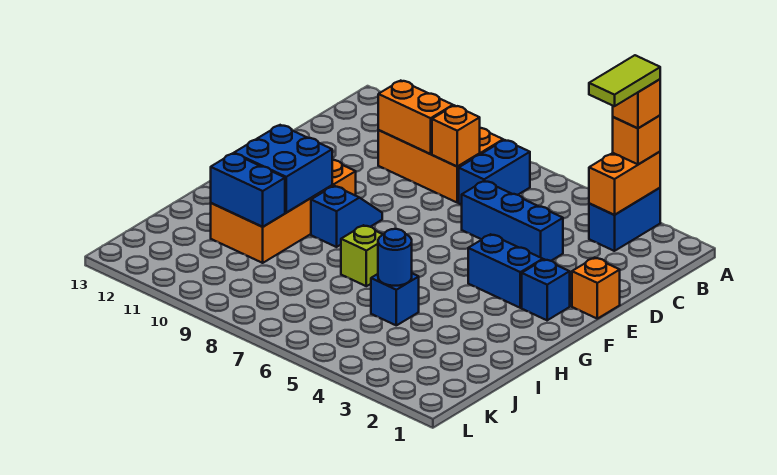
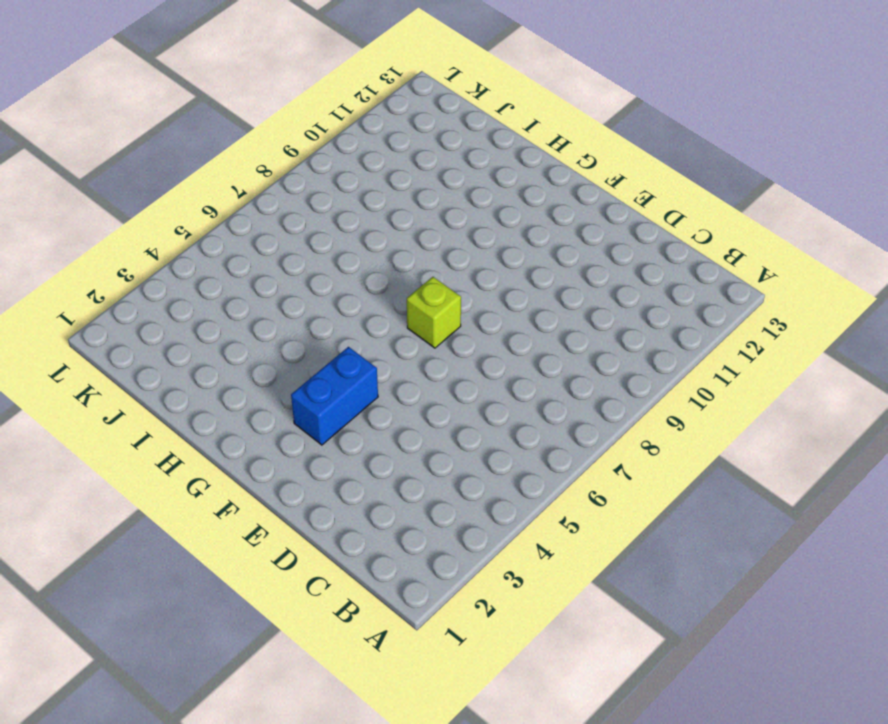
lime brick F7 level 1 -> lime brick H7 level 1
none -> blue brick A3:B3 level 1
none -> blue brick B7:C7 level 1
none -> orange brick B8:C10 level 1

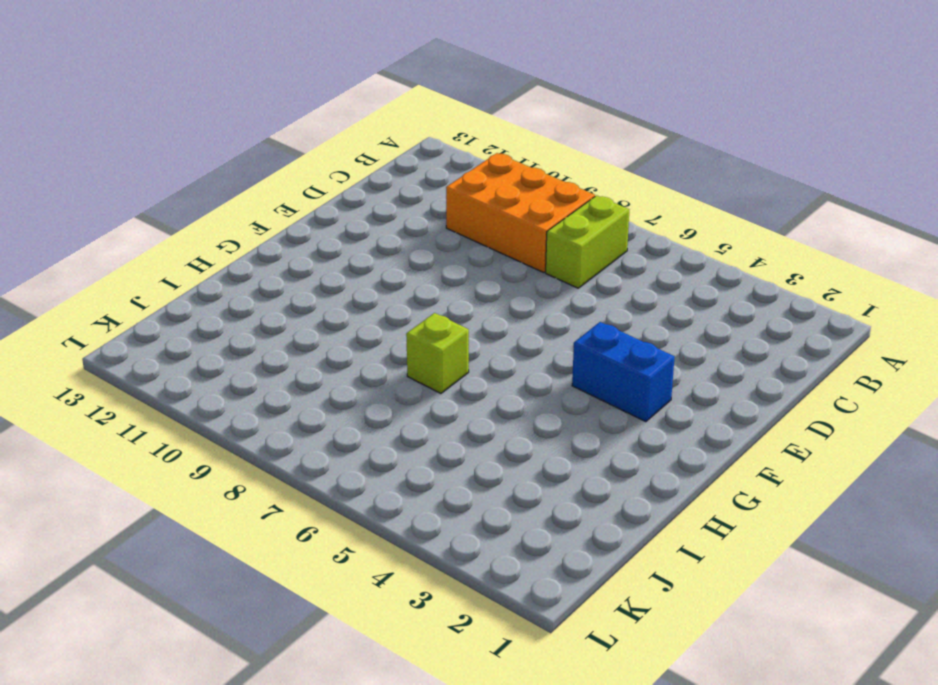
lime brick B7:C7 level 1 -> blue brick B7:C7 level 1
none -> blue brick A3:B3 level 1
none -> blue brick D4:D6 level 1
none -> orange brick E1 level 1

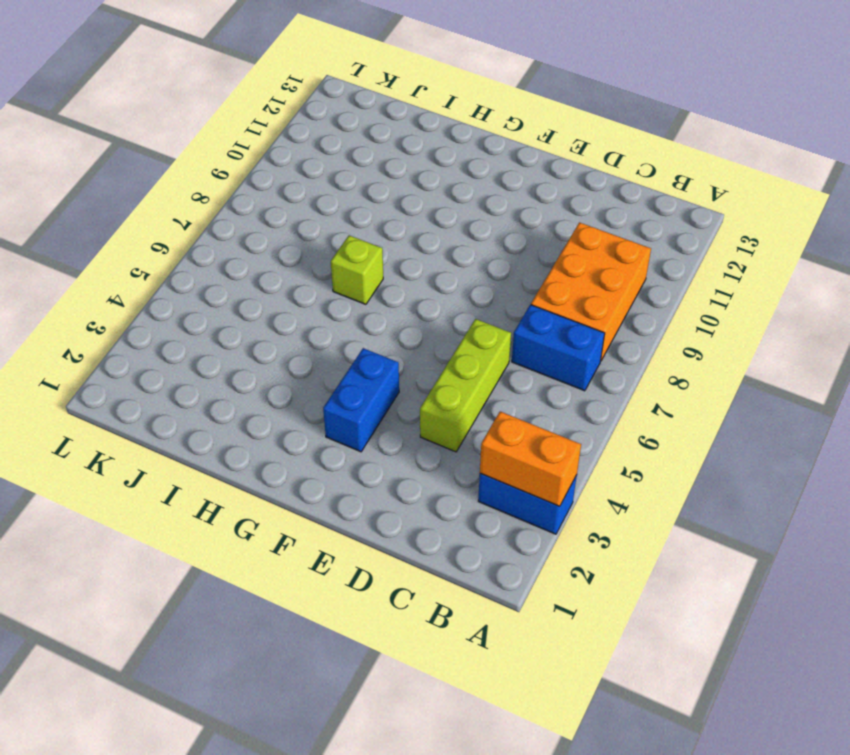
lime brick D4:D6 level 1 -> blue brick D4:D6 level 1
none -> orange brick E1 level 1
none -> blue brick F2 level 1
none -> blue slope F9:G9 level 1 top G

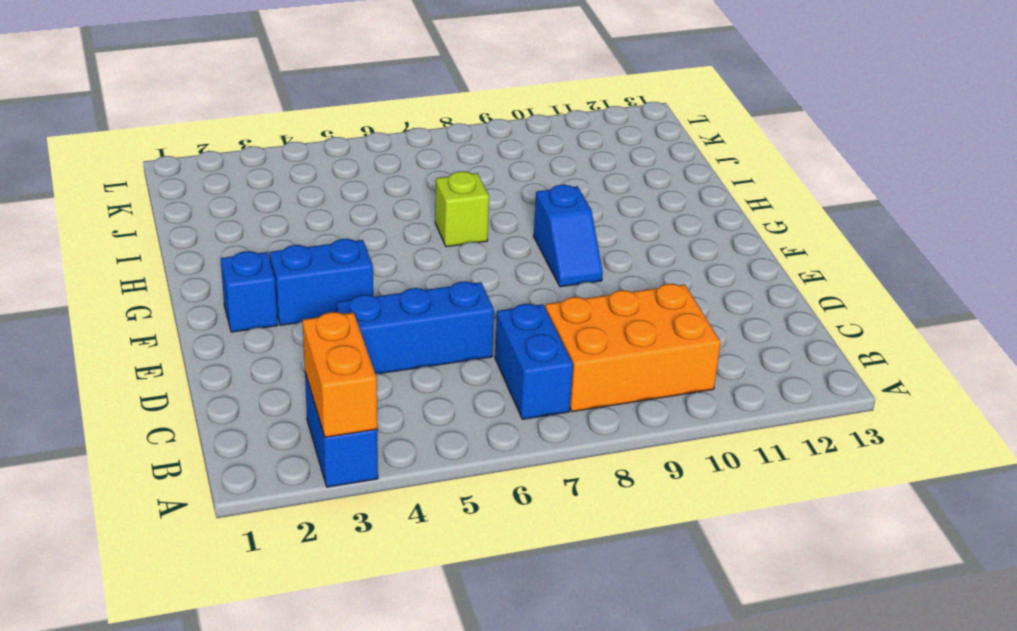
none -> orange brick E1 level 1
none -> orange brick F10:I11 level 1
none -> blue brick I5 level 1

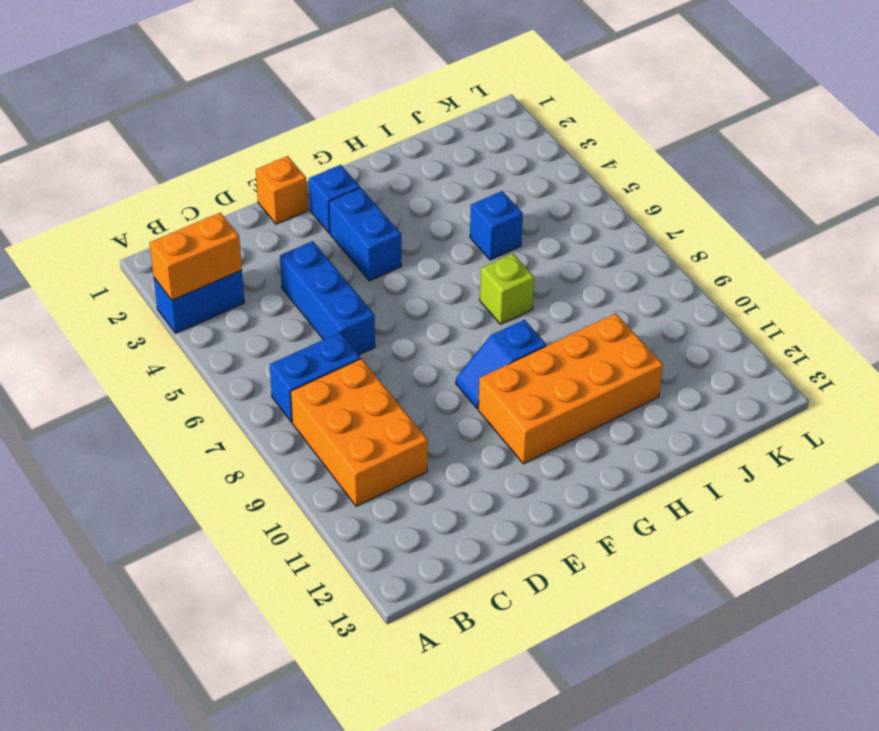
none -> orange brick C8 level 2
none -> orange brick C9:C10 level 2
none -> blue brick G10:H11 level 2

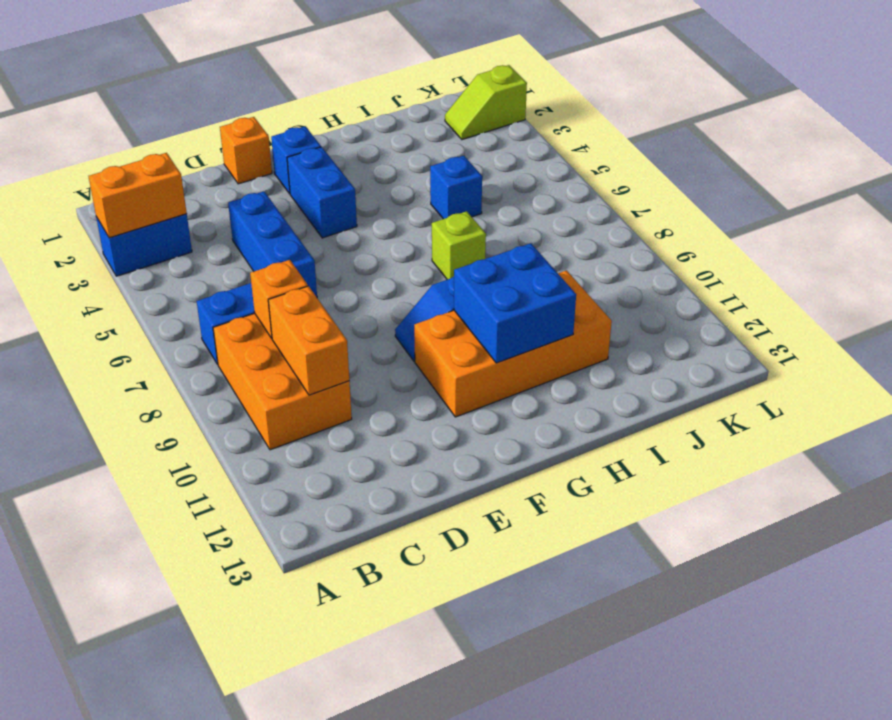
lime slope K2:L2 level 1 top L -> none
none -> blue round brick I5 level 2
none -> blue brick I10:I11 level 2
none -> orange brick A3 level 3

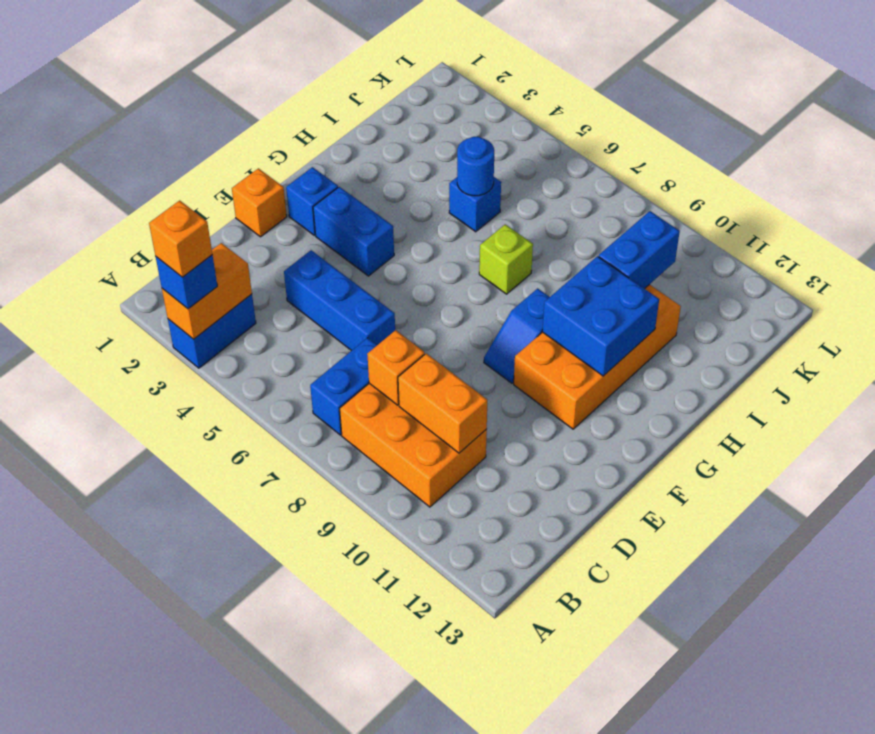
blue brick A3 level 3 -> orange brick A3 level 3
blue brick I10:J10 level 2 -> blue brick I10:I11 level 2
none -> lime tile A3:B3 level 5

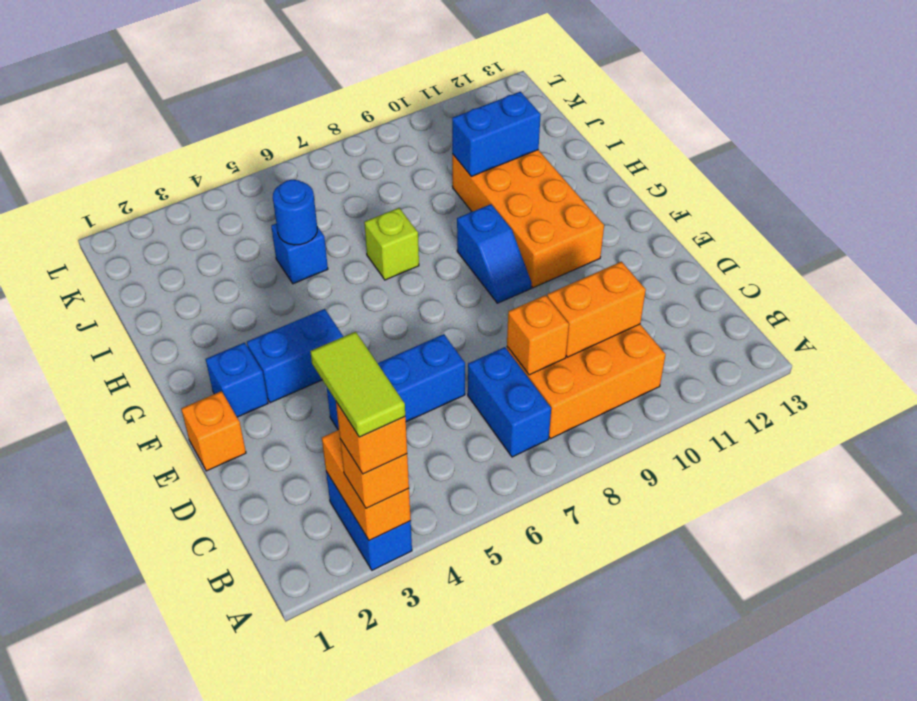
none -> blue brick G10:H11 level 2

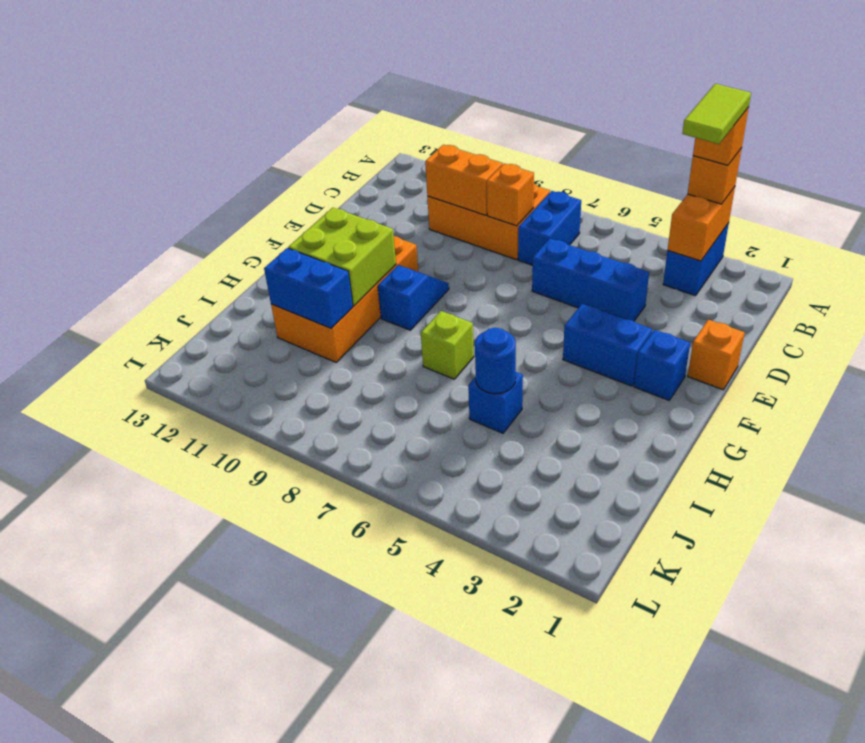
lime brick G10:H11 level 2 -> blue brick G10:H11 level 2

